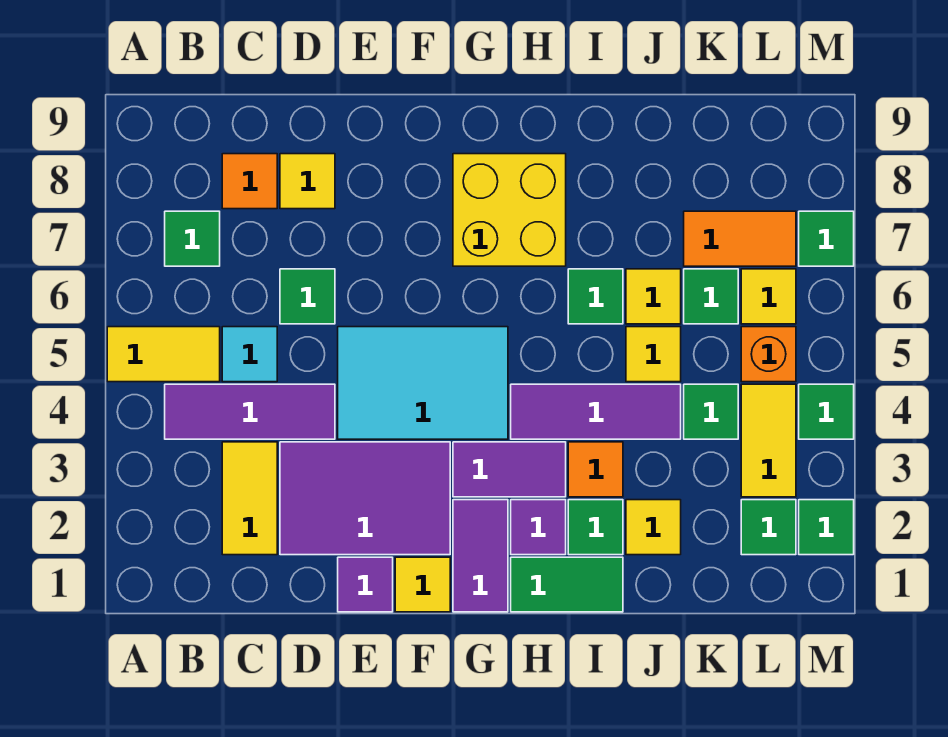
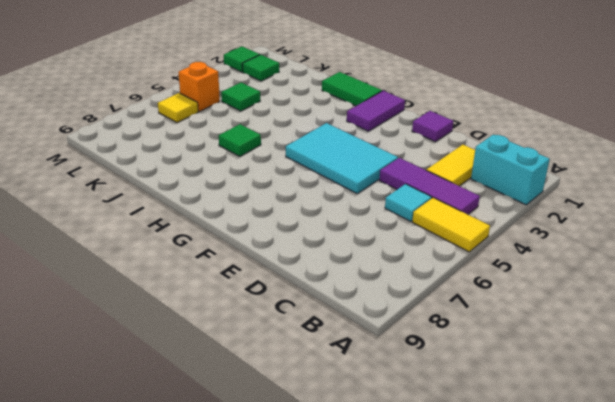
cyan brick A2:B2 level 1 -> none
none -> green tile B7 level 1
none -> orange tile C8 level 1
none -> purple tile D2:F3 level 1
none -> green tile D6 level 1

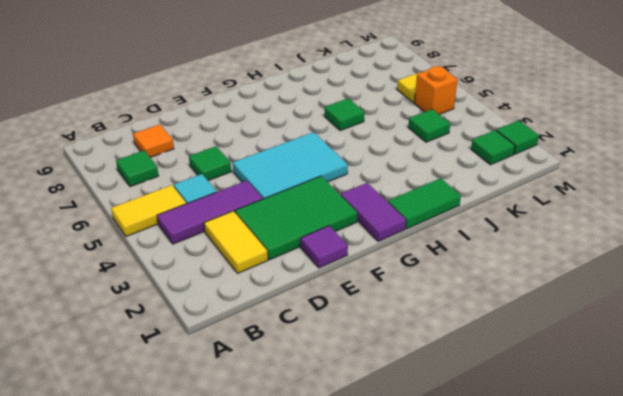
green tile D2:F3 level 1 -> purple tile D2:F3 level 1
none -> yellow tile D8 level 1
none -> yellow tile F1 level 1
none -> purple tile G3:H3 level 1
none -> yellow brick G7:H8 level 1

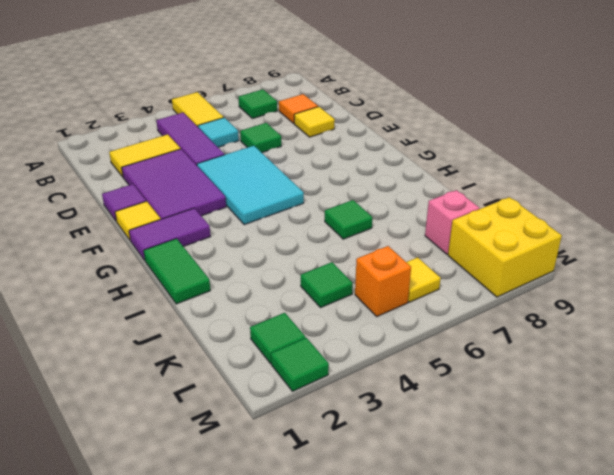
pink brick K8 level 1 -> none
yellow brick L8:M9 level 1 -> yellow brick G7:H8 level 1
none -> purple tile G3:H3 level 1
none -> purple tile H2 level 1
none -> purple tile H4:J4 level 1
none -> green tile I2 level 1

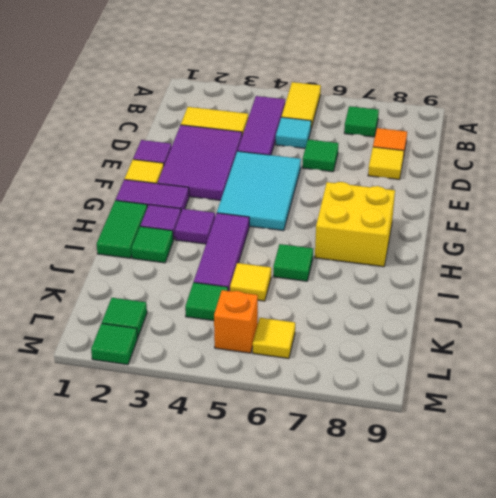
purple tile H3 level 1 -> purple tile G3:H3 level 1
none -> orange tile I3 level 1
none -> yellow tile J2 level 1
none -> yellow tile J6 level 1
none -> green tile K6 level 1

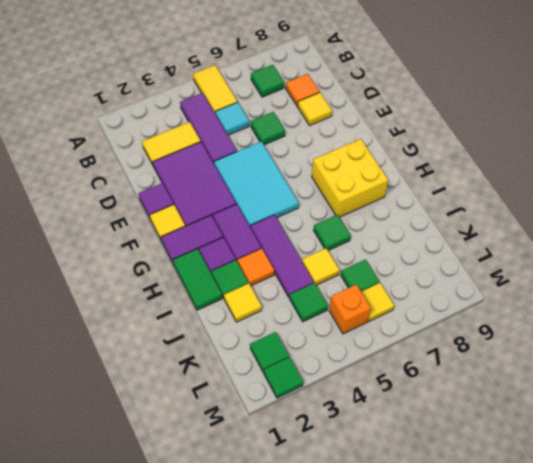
none -> yellow tile J6 level 1
none -> orange tile K7:L7 level 1
none -> yellow tile L3:L4 level 1
none -> green tile M4 level 1

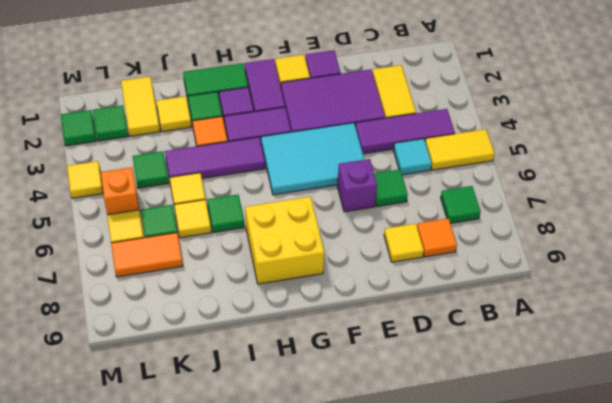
purple brick E6 level 1 -> none
yellow tile K1:K2 level 1 -> yellow tile L3:L4 level 1
yellow tile M4 level 1 -> green tile M4 level 1
none -> green tile M7 level 1

